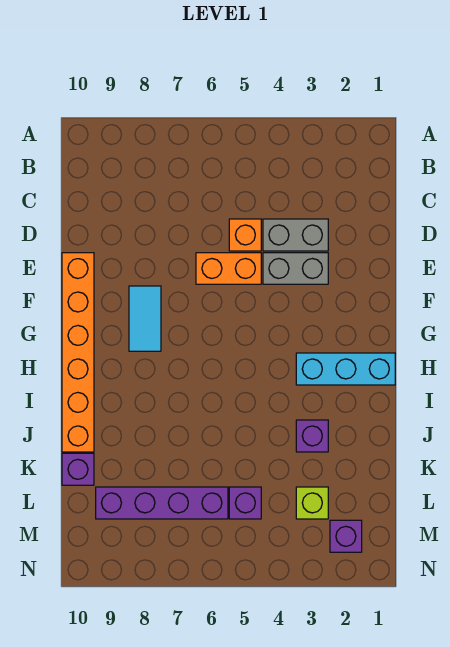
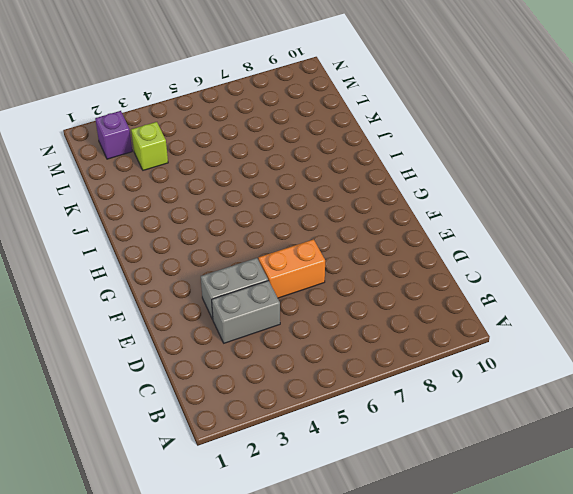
none -> orange brick D5 level 1
none -> orange brick E10:J10 level 1
none -> cyan tile F8:G8 level 1

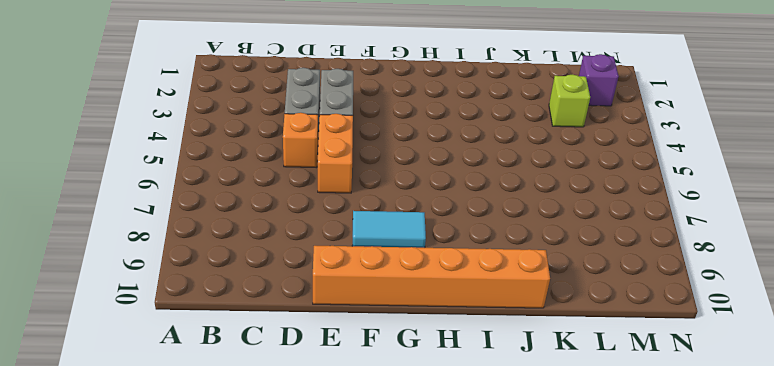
none -> cyan brick H1:H3 level 1
none -> purple brick J3 level 1
none -> purple brick K10 level 1

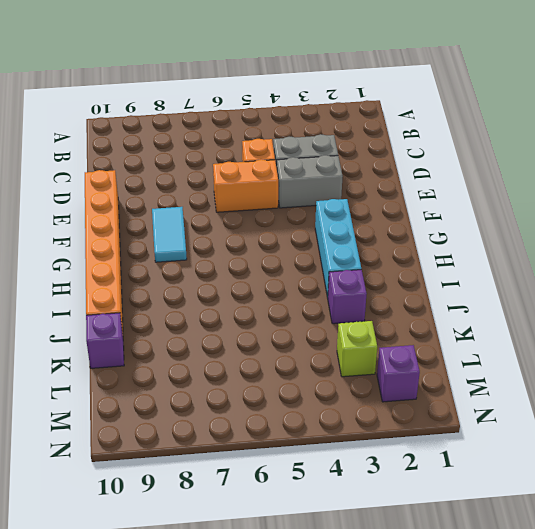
cyan brick G3:I3 level 1 -> cyan brick H1:H3 level 1
none -> purple brick L5 level 1
none -> purple brick L6:L9 level 1

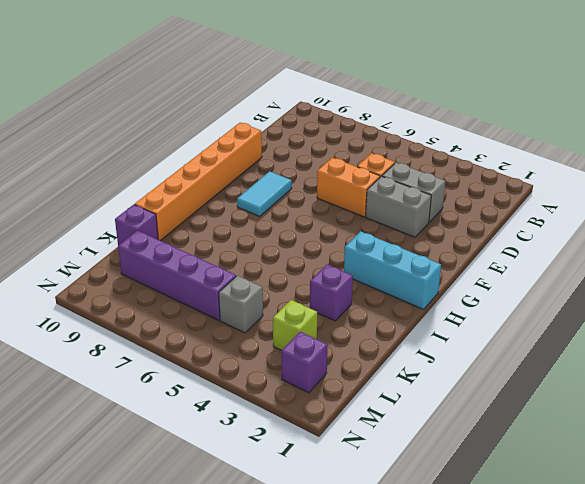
grey brick L5 level 1 -> purple brick L5 level 1

